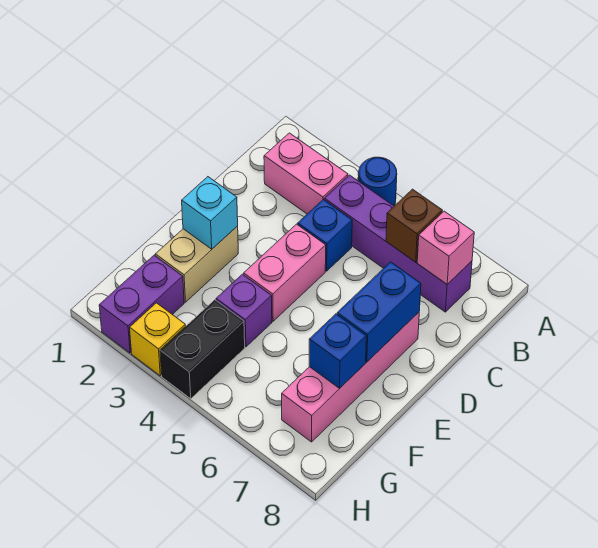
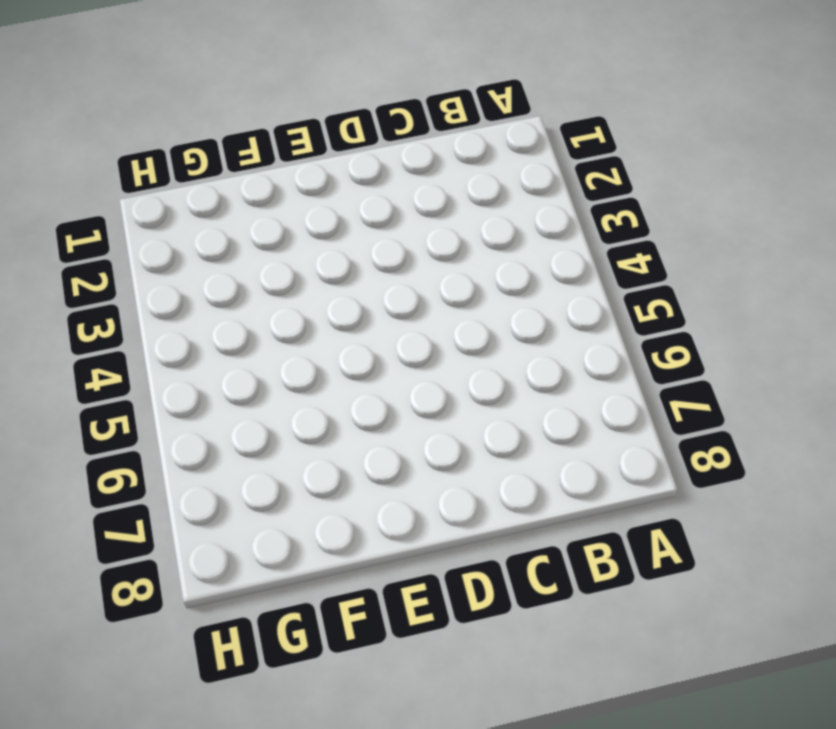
none -> blue round brick A4 level 1
none -> pink brick B2:B3 level 1
none -> purple brick B4:B7 level 1

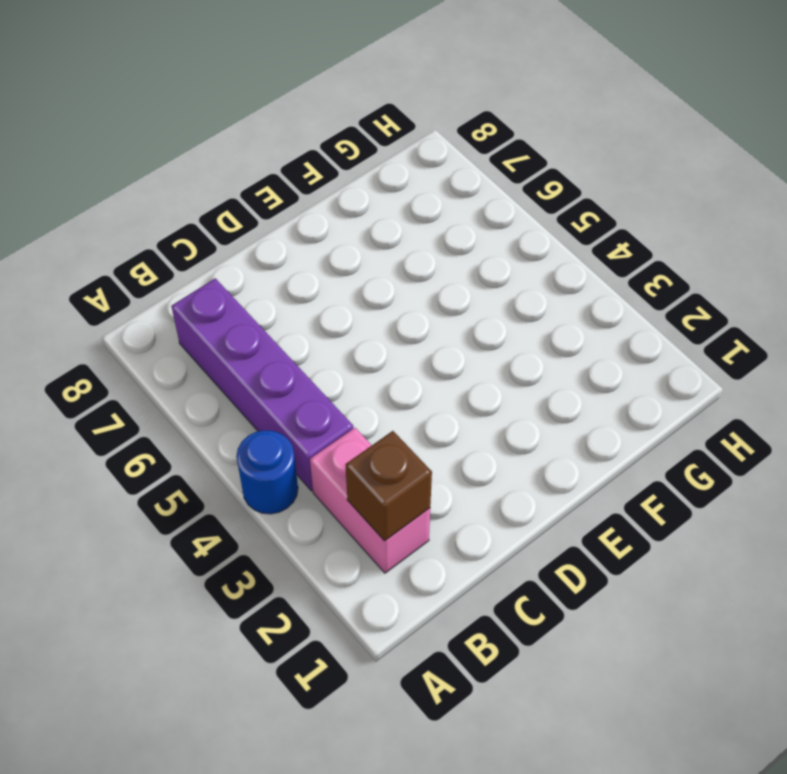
brown brick B2 level 2 -> brown brick B6 level 2
none -> blue brick C4 level 1
none -> pink brick D4:E4 level 1
none -> pink brick D7:G7 level 1

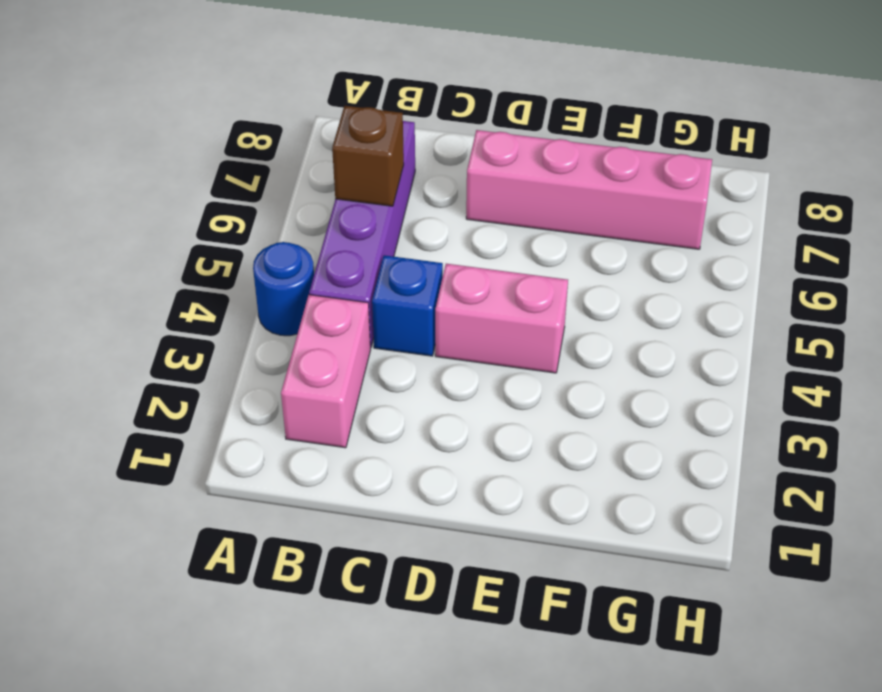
none -> tan brick E2:F2 level 1
none -> purple brick F4 level 1
none -> purple brick G2:H2 level 1

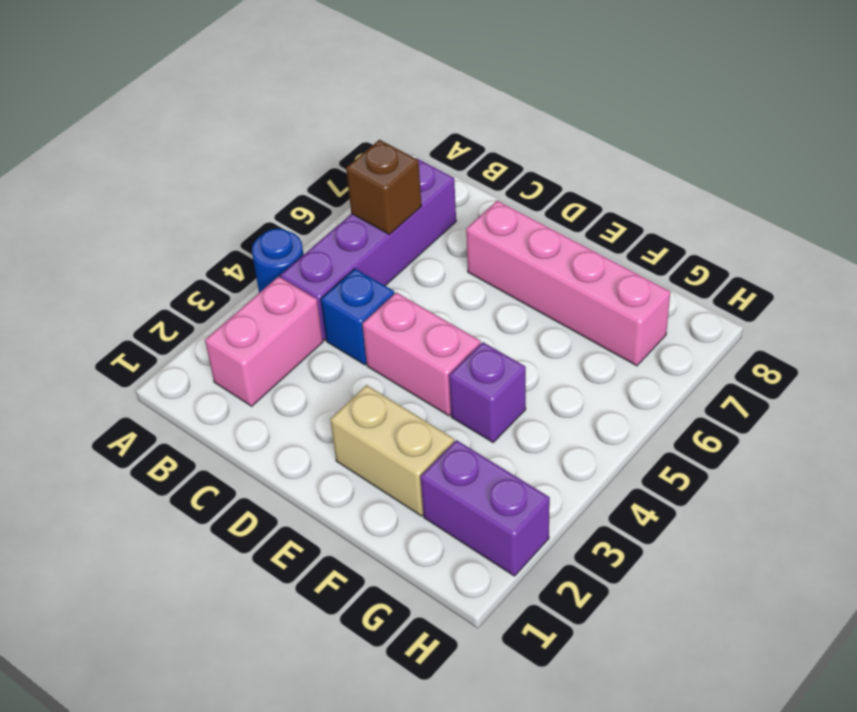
none -> black brick G4:H4 level 1
none -> yellow brick H3 level 1
none -> pink brick B7 level 2

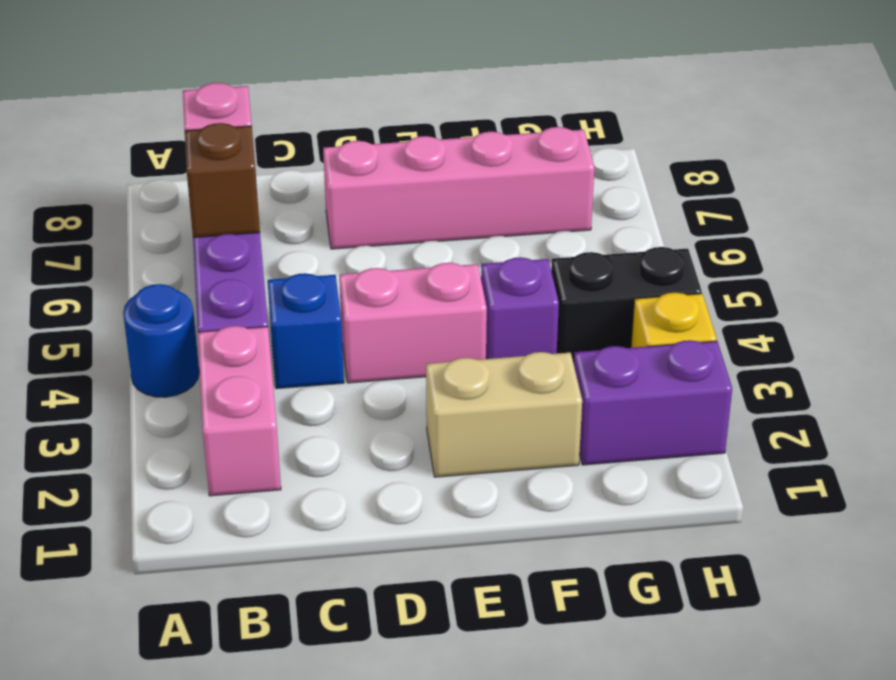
none -> blue brick D7:E7 level 2
none -> cyan brick E2 level 2
none -> blue brick F7 level 2

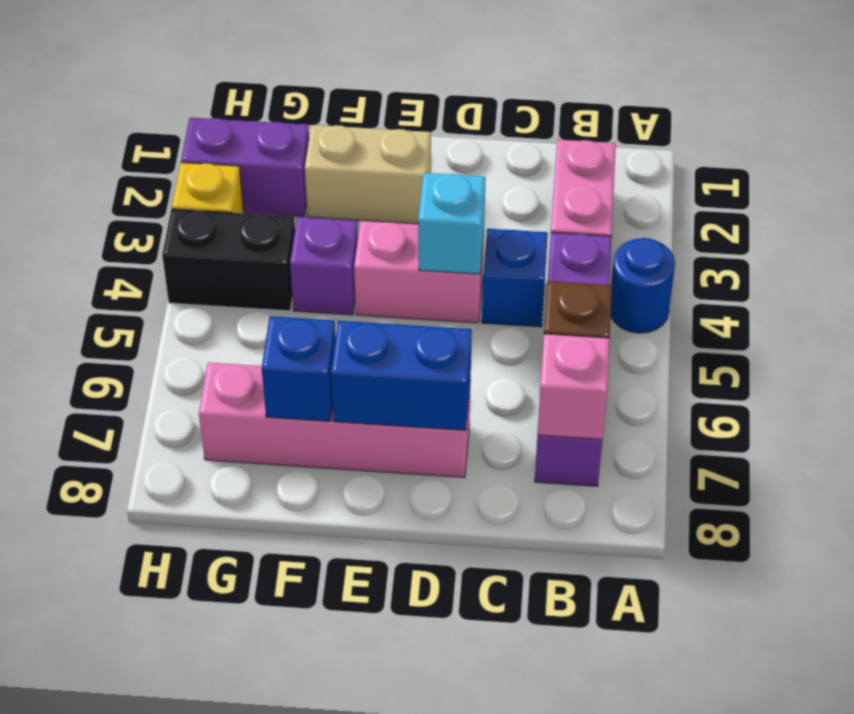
cyan brick D4 level 2 -> cyan brick E2 level 2

